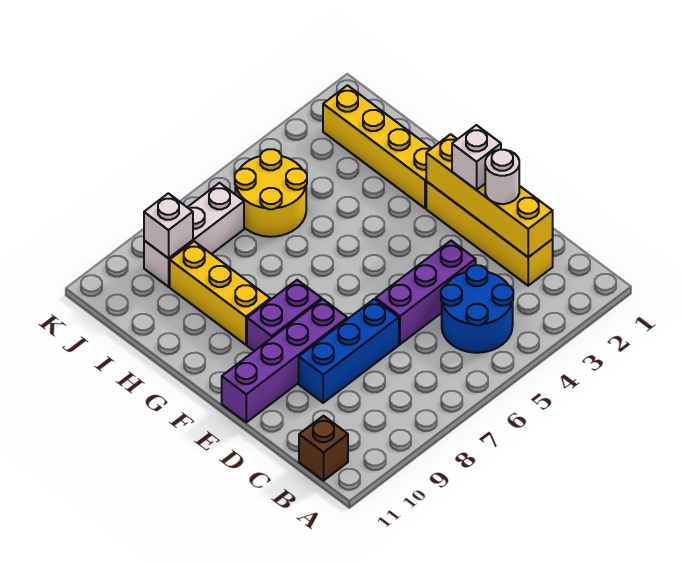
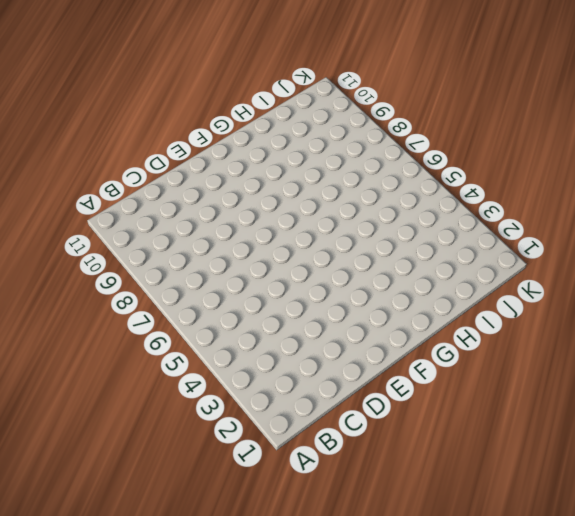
none -> blue round brick B4:C5 level 1
none -> brown brick B11 level 1
none -> yellow brick C2:F2 level 1

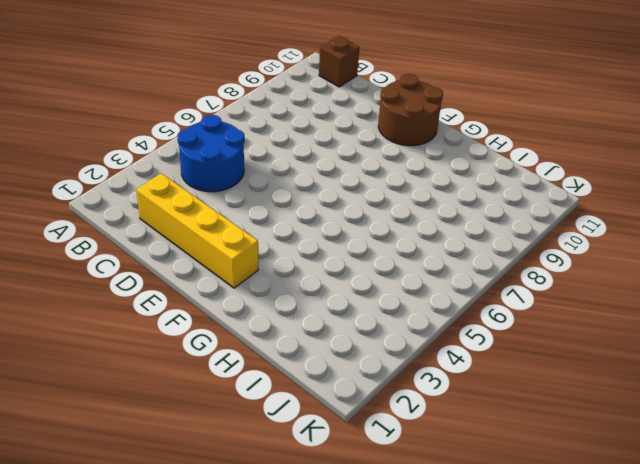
brown round brick E10:F11 level 1 -> purple brick E8:E11 level 1
none -> purple brick D4:D6 level 1
none -> blue brick D7:D9 level 1
none -> purple brick F8:F9 level 1

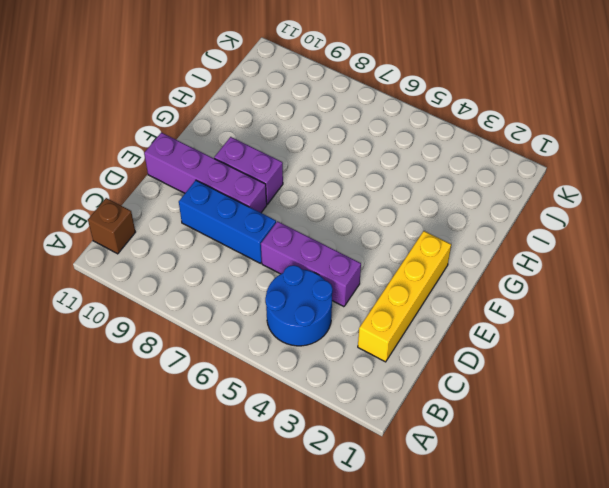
none -> yellow brick G2:J2 level 1
none -> yellow brick G9:I9 level 1
none -> yellow round brick I5:J6 level 1

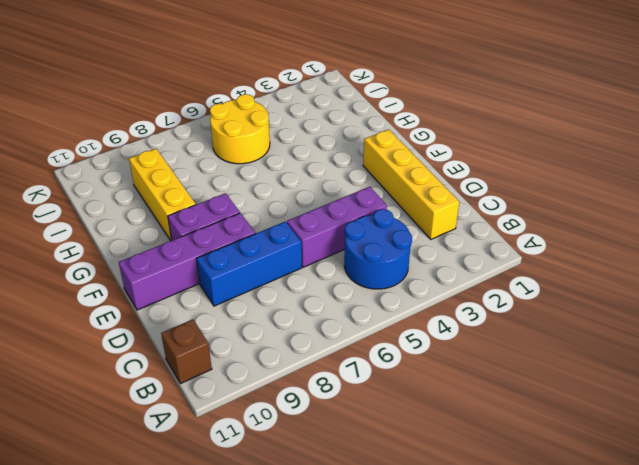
none -> yellow brick G2:J2 level 1
none -> white brick J7:J9 level 1
none -> yellow brick C2:F2 level 2

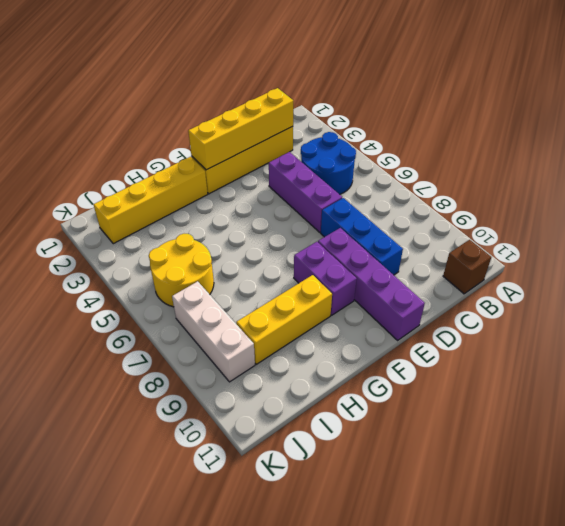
none -> white brick J9 level 2
none -> white round brick D2 level 3
none -> white brick E2 level 3

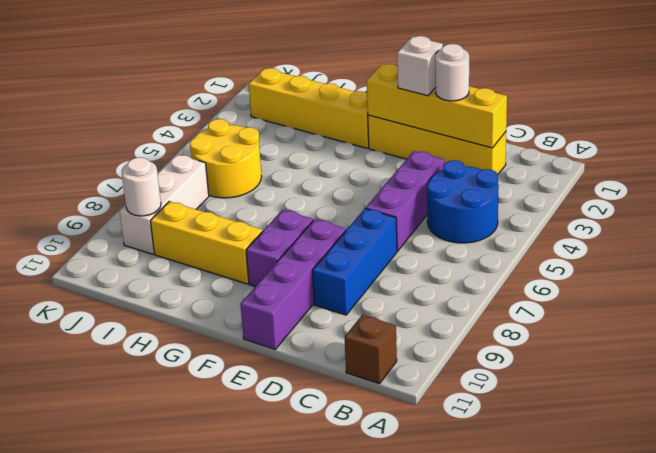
white round brick J9 level 2 -> white brick J9 level 2

